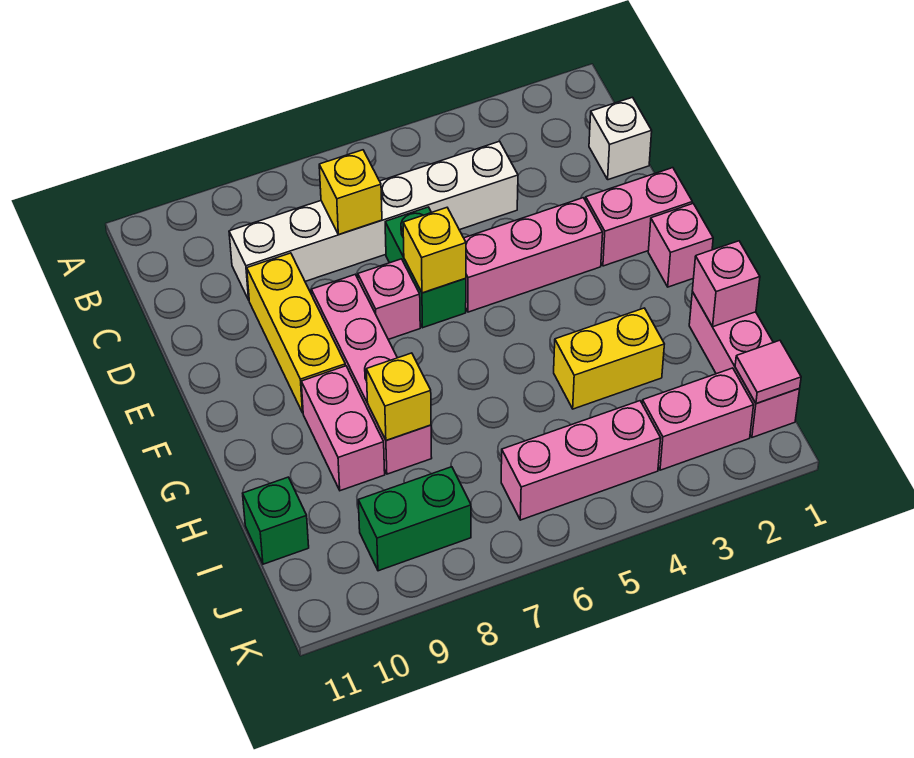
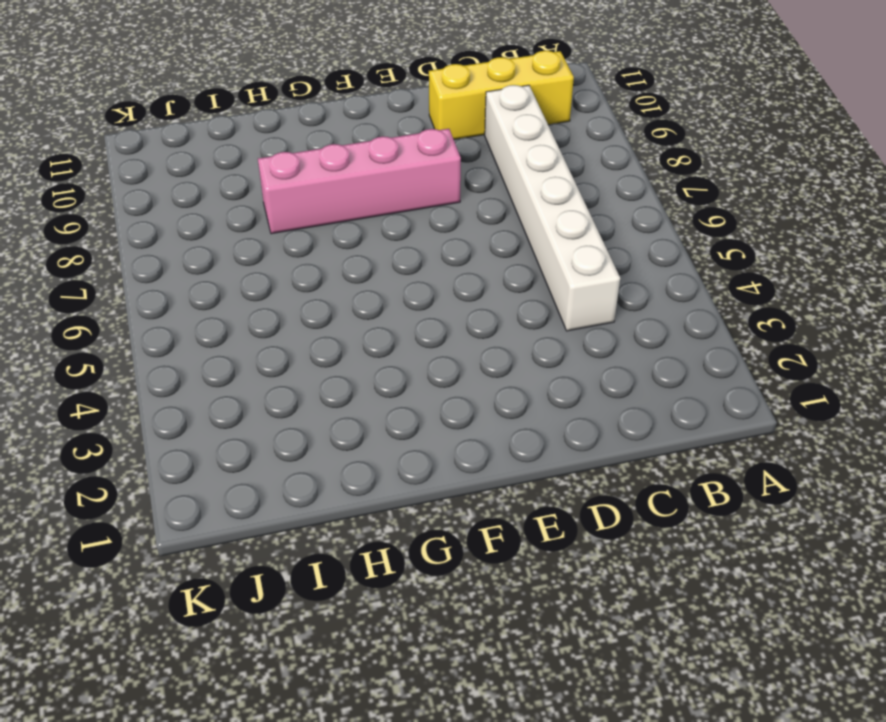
yellow brick B10:D10 level 1 -> yellow brick D9:F9 level 1
none -> white brick C1 level 1
none -> green brick D6:E6 level 1
none -> pink brick E1:E2 level 1

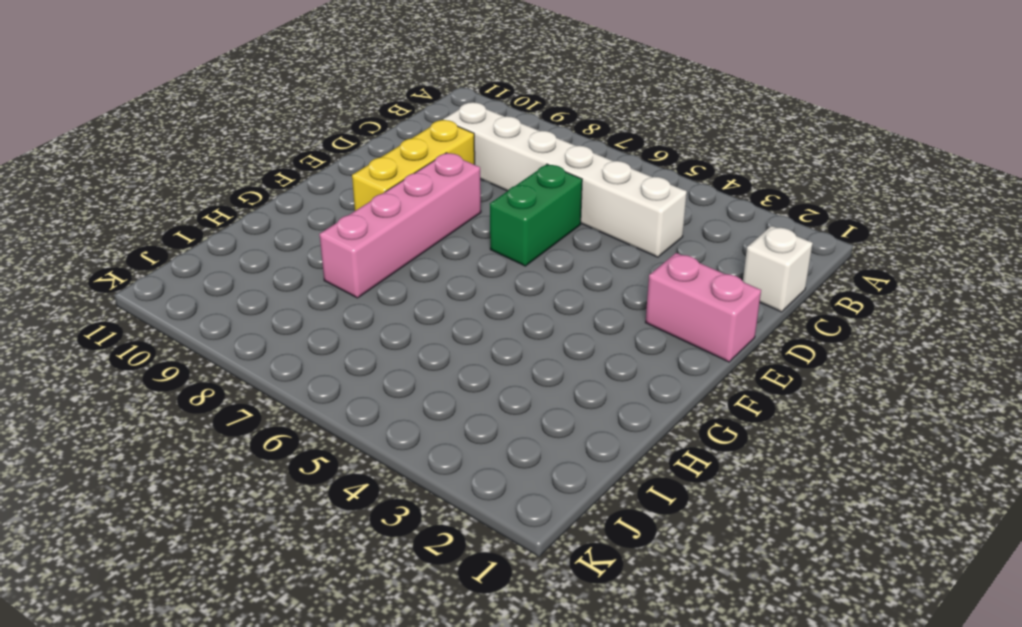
none -> pink brick E3:E5 level 1
none -> pink brick E7 level 1
none -> pink brick F1 level 1

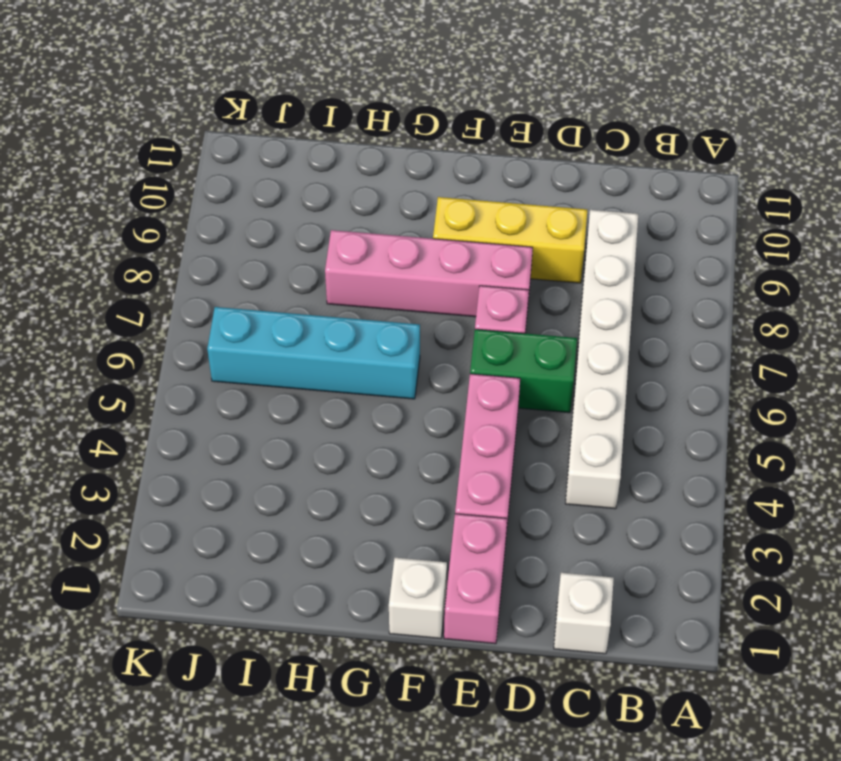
white brick F1 level 1 -> pink brick F1 level 1
cyan brick G6:J6 level 1 -> pink brick J4:J6 level 1
none -> pink brick G9:H9 level 1
none -> pink brick H1:J1 level 1
none -> yellow brick H3:H4 level 1

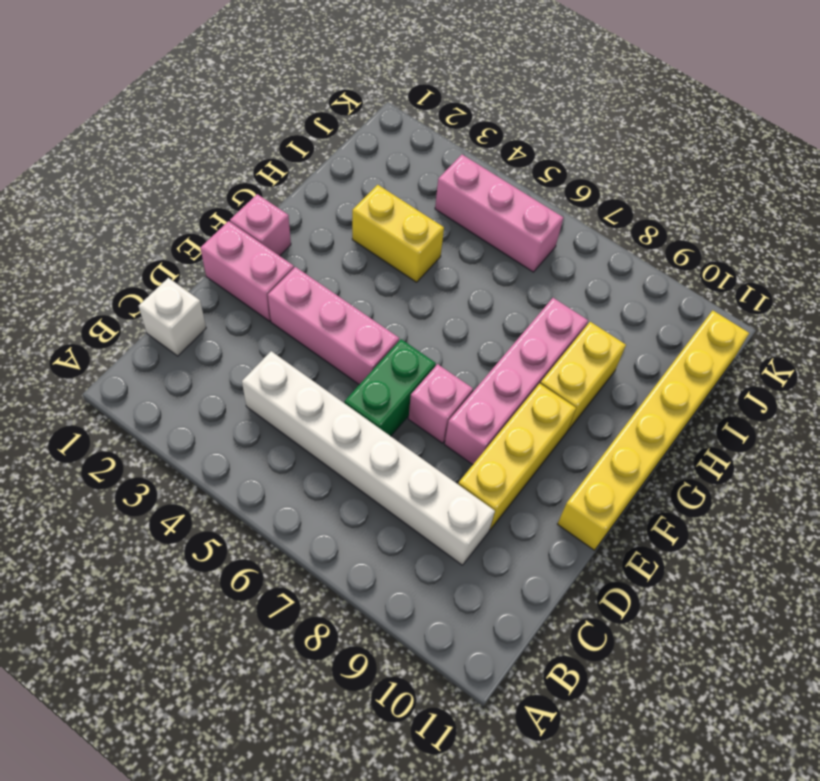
yellow brick E11:J11 level 1 -> green brick I11 level 1
yellow brick G9:H9 level 1 -> pink brick G9:H9 level 1
none -> pink brick H1:J1 level 1
none -> pink brick J2:J3 level 1
none -> green brick J8:J9 level 1

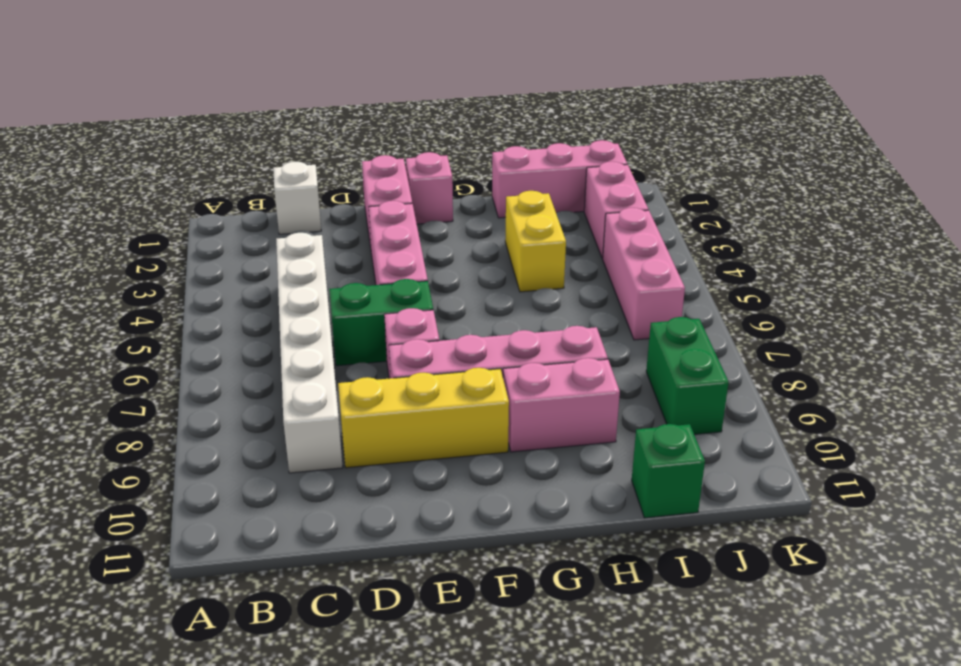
none -> yellow brick C7 level 2
none -> yellow brick E6 level 2
none -> pink brick H1 level 2

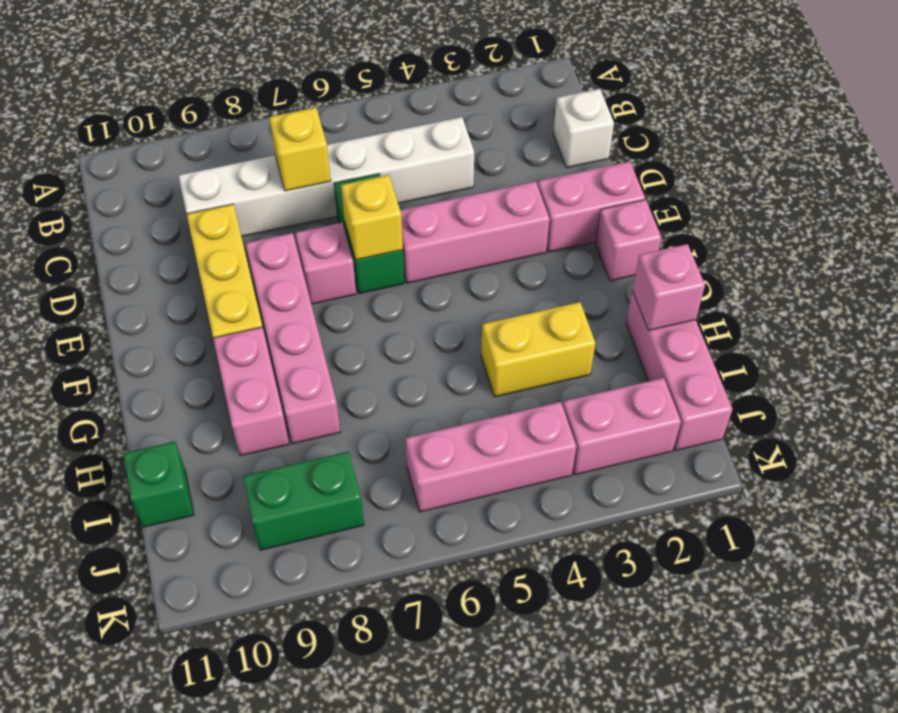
none -> yellow brick H8 level 2
none -> pink tile J1 level 2

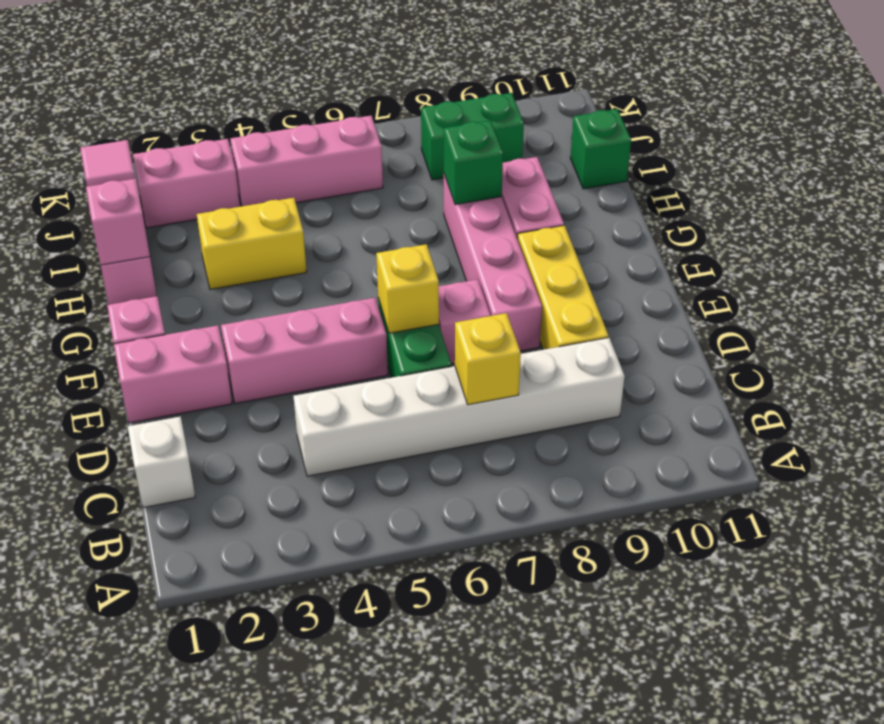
green brick H8 level 2 -> yellow brick H8 level 2

